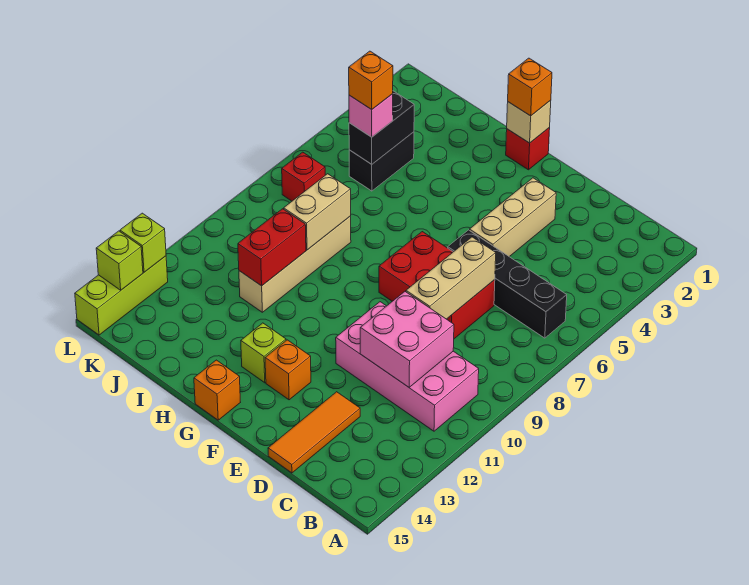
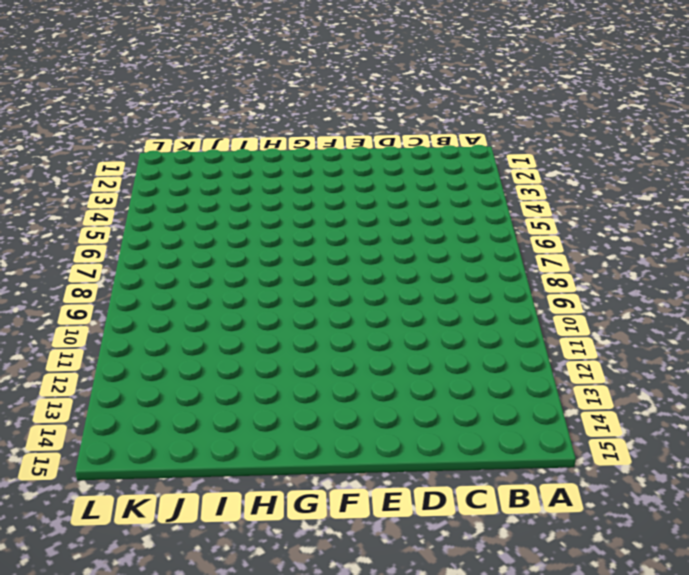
none -> black brick B6:E6 level 1
none -> pink brick B10:E11 level 1
none -> red brick D7:F8 level 1

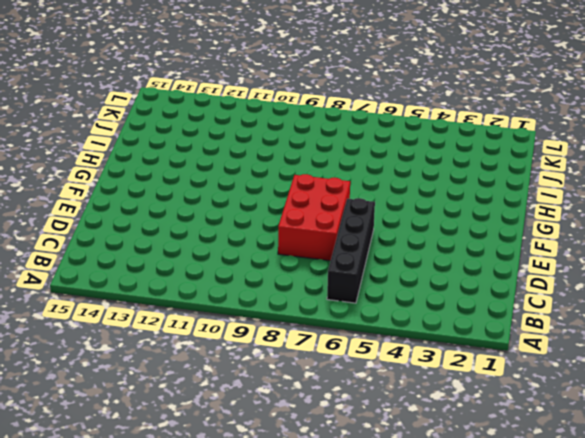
none -> pink brick B10:E11 level 1
none -> orange tile D13:D15 level 1
none -> tan brick E3:E5 level 1

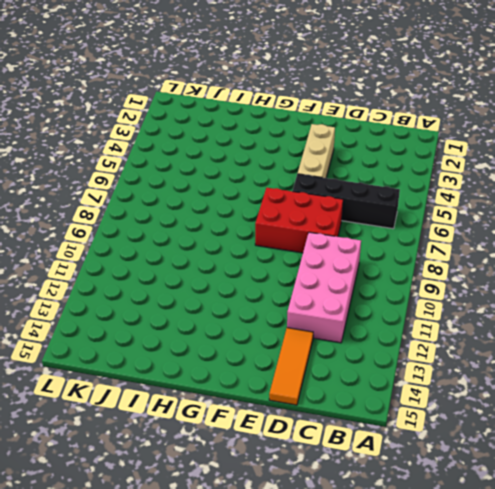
pink brick C9:D12 level 1 -> pink brick B10:E11 level 1
none -> orange brick F13 level 1
none -> red brick G1 level 1
none -> lime brick G13 level 1

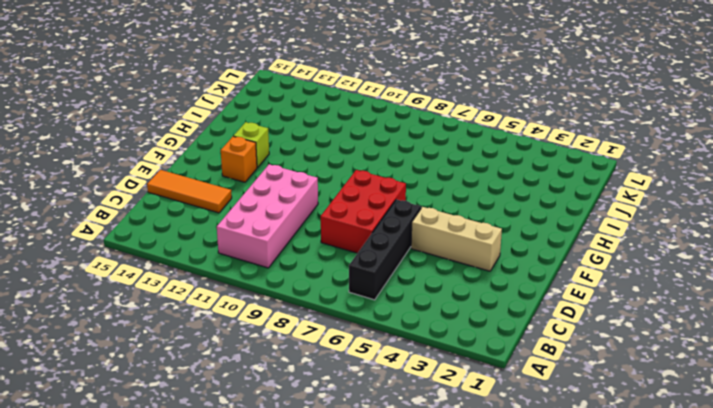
none -> red brick G1 level 1
none -> orange brick G15 level 1
none -> tan brick I8:I11 level 1

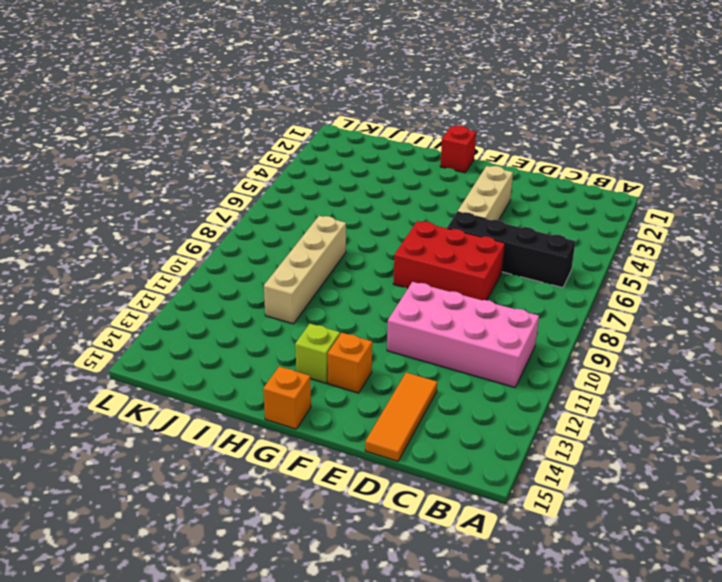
none -> black brick J4:J5 level 1
none -> red brick K7 level 1
none -> lime brick L13:L15 level 1

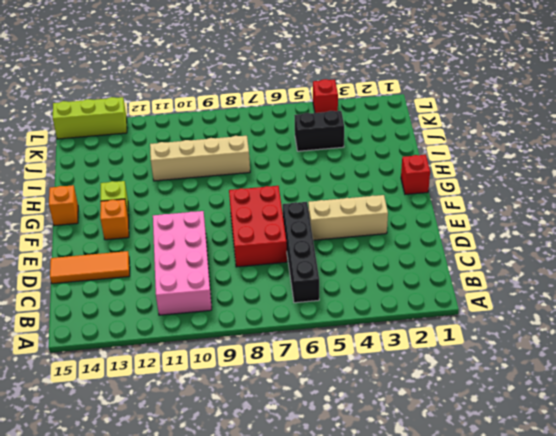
red brick L4 level 1 -> red brick K7 level 1
none -> pink brick C10:D11 level 2
none -> tan brick D7:D9 level 2
none -> tan brick G1 level 2

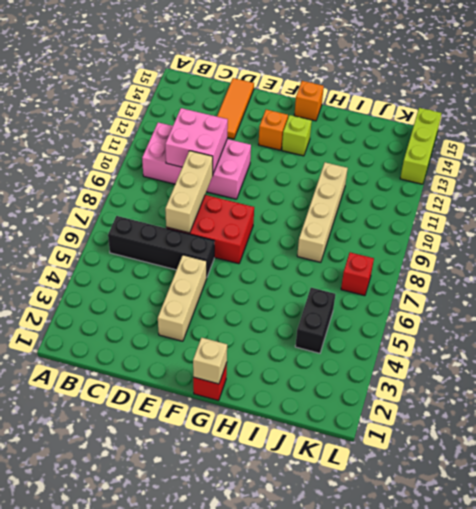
none -> tan brick I8:I9 level 2
none -> red brick I10:I11 level 2
none -> black brick J4:J5 level 2

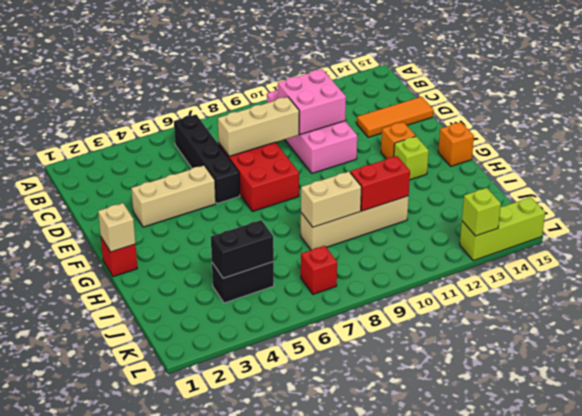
none -> lime brick L14 level 2
none -> orange brick G1 level 3
none -> pink brick J5 level 3

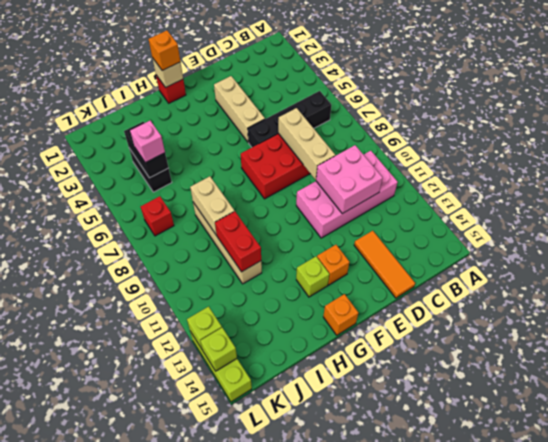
none -> orange brick J5 level 4

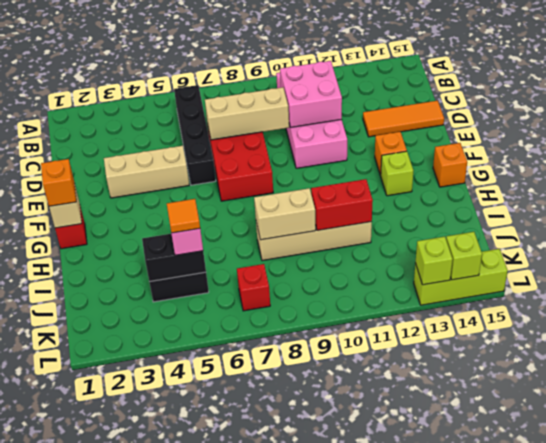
orange tile J5 level 4 -> orange brick J5 level 4

